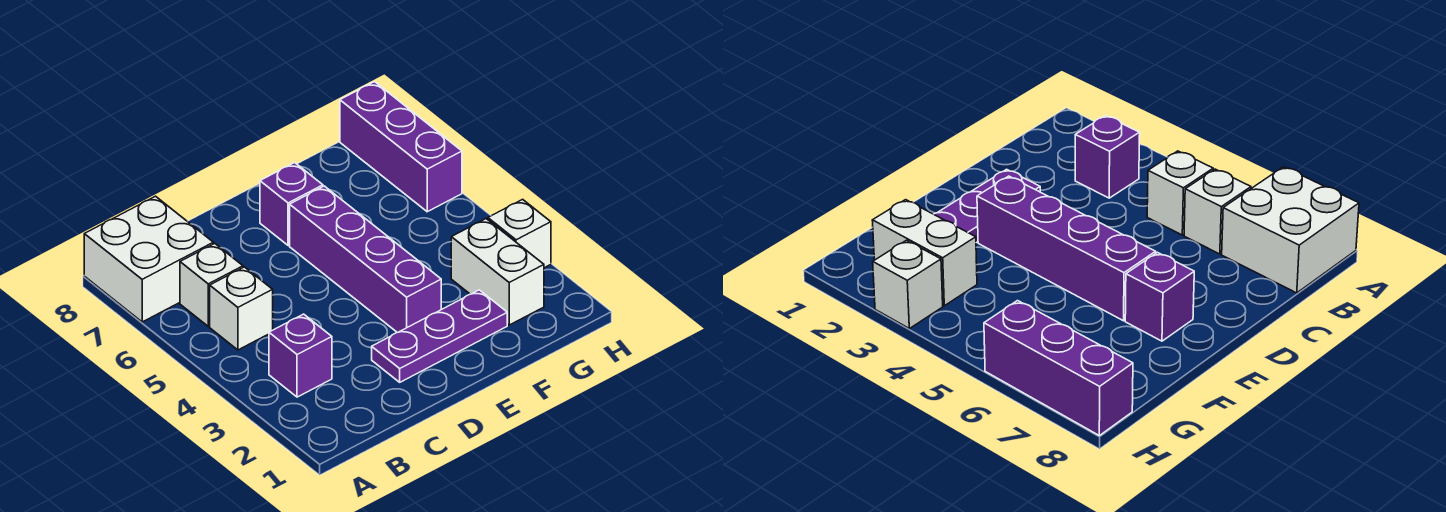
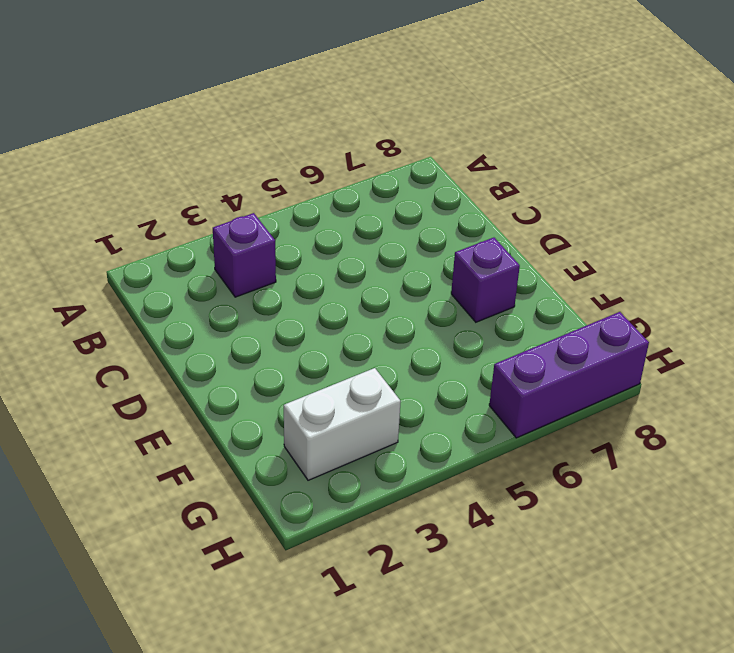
none -> white brick A7:B8 level 1
none -> white brick B5 level 1

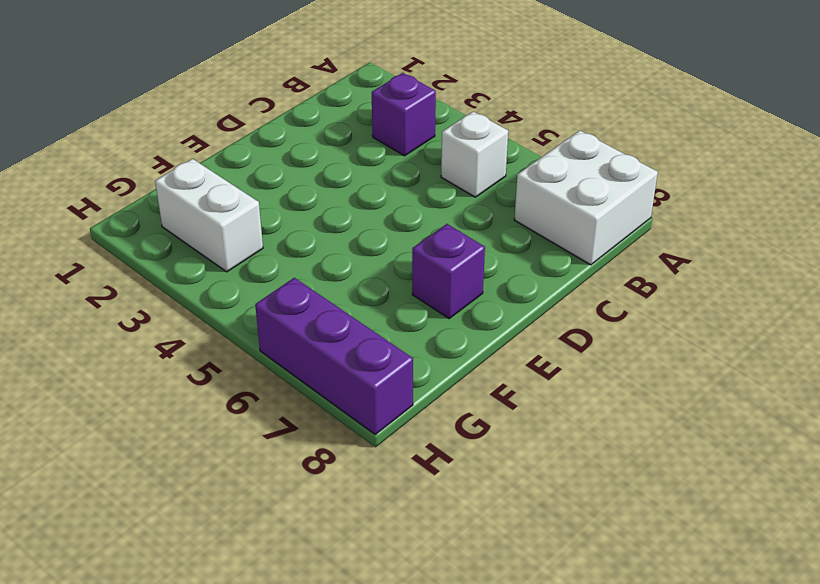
none -> white brick B6 level 1
none -> purple plate D2:F2 level 1

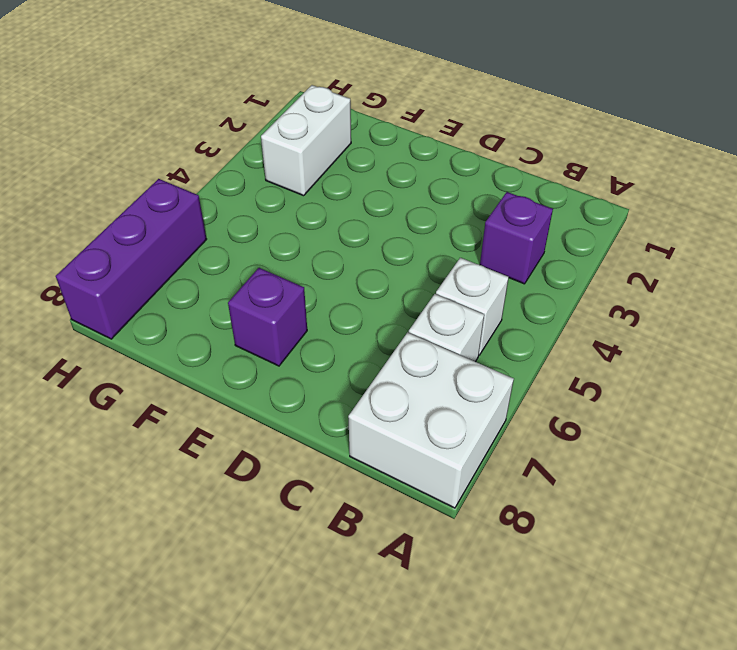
none -> purple plate D2:F2 level 1
none -> purple brick E3:E6 level 1

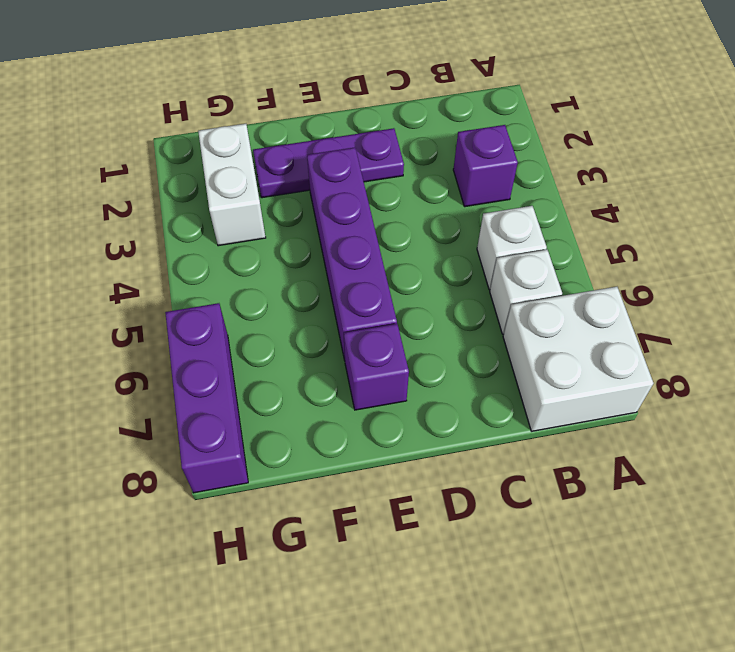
none -> white brick H3 level 1

